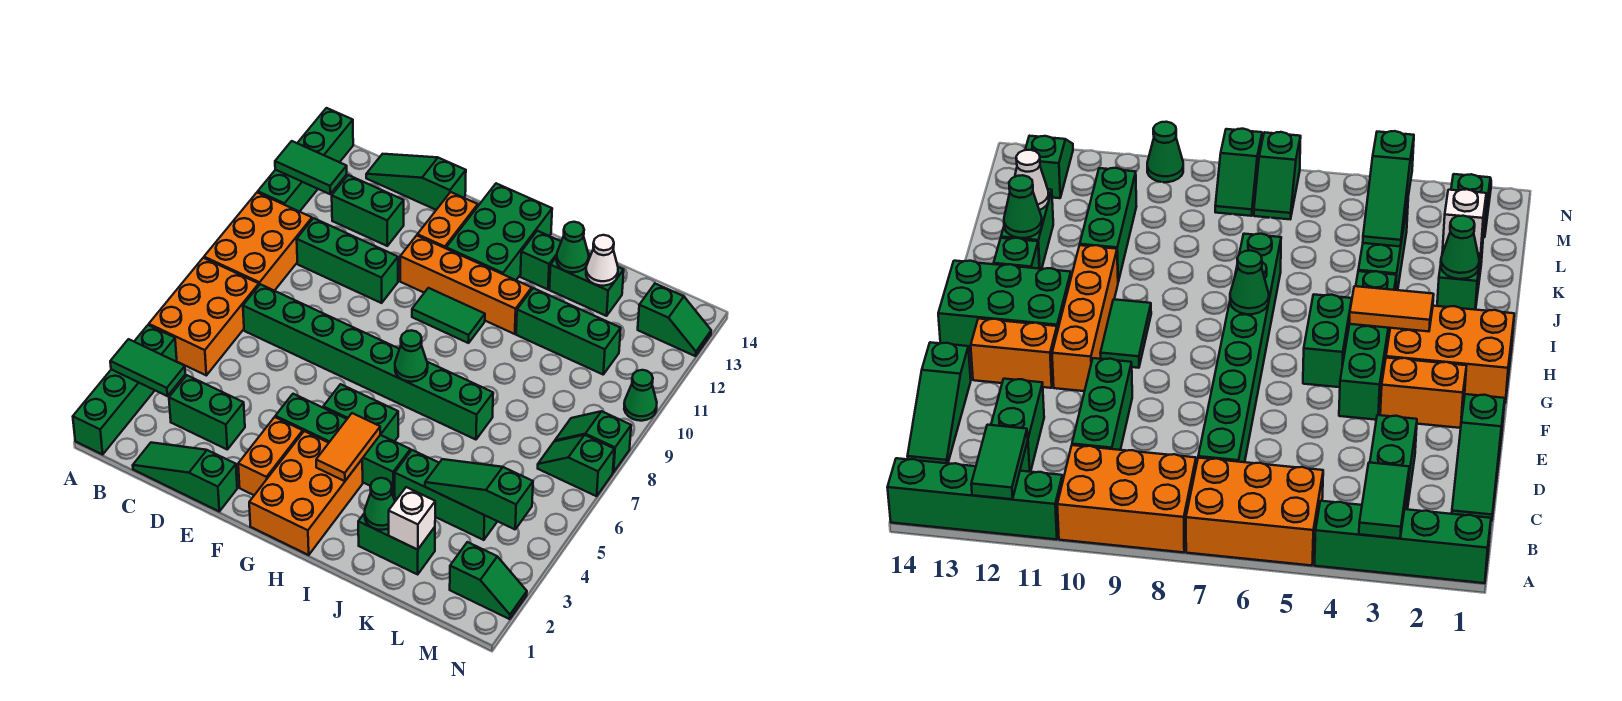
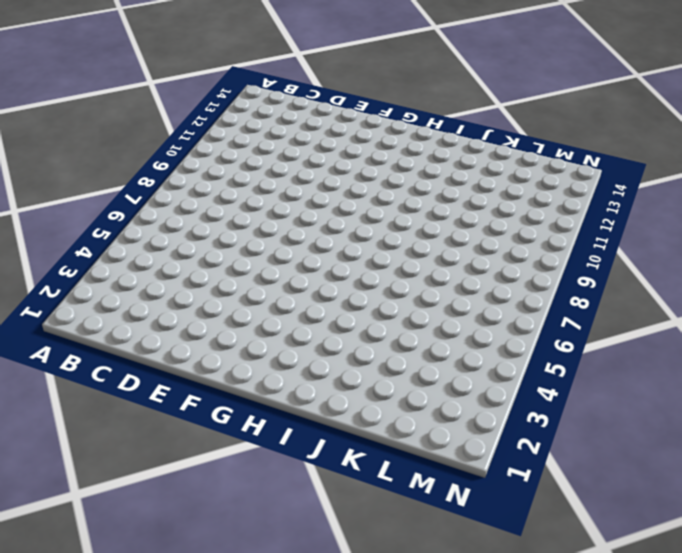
none -> green brick A1:A4 level 1
none -> orange brick A5:B7 level 1
none -> orange brick A8:B10 level 1
none -> green brick A11:A14 level 1

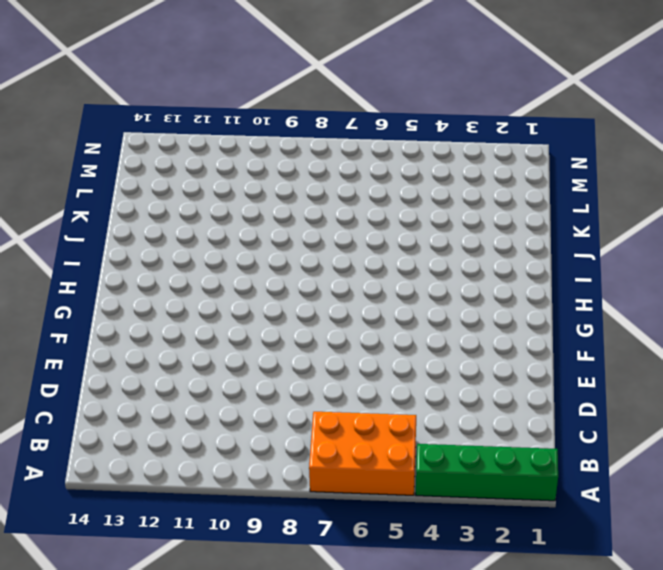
none -> orange brick A8:B10 level 1
none -> green brick A11:A14 level 1
none -> green slope C1:E1 level 1 top E
none -> green brick C3:D3 level 1

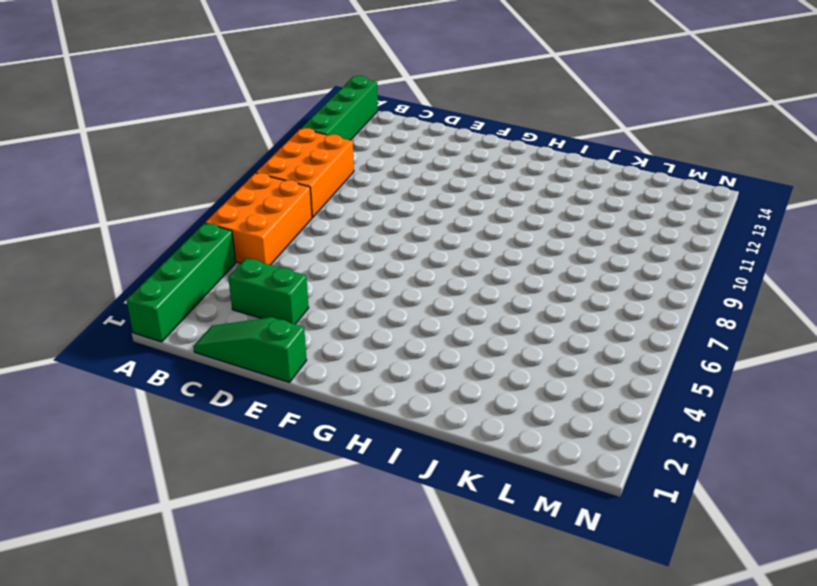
none -> green brick C7:J7 level 1
none -> green brick C10:E10 level 1
none -> green brick C12:D12 level 1
none -> green slope C14:E14 level 1 top E

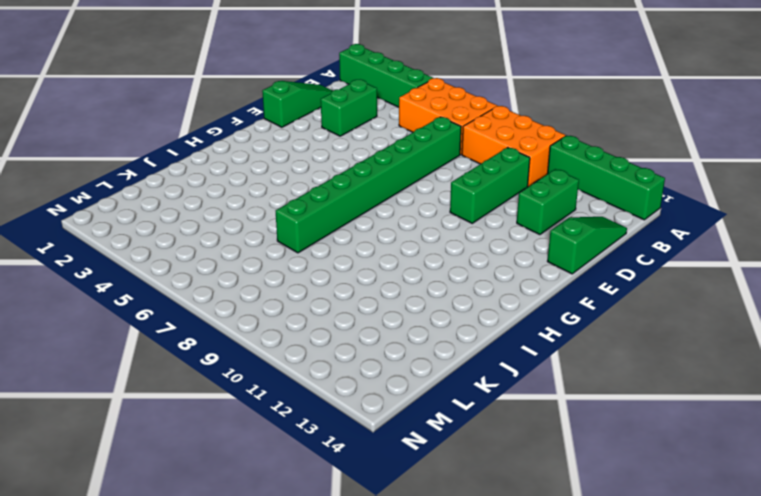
none -> orange brick F2:F3 level 1
none -> green brick F4:I4 level 1
none -> orange brick F11:I11 level 1
none -> orange brick F12:F13 level 1

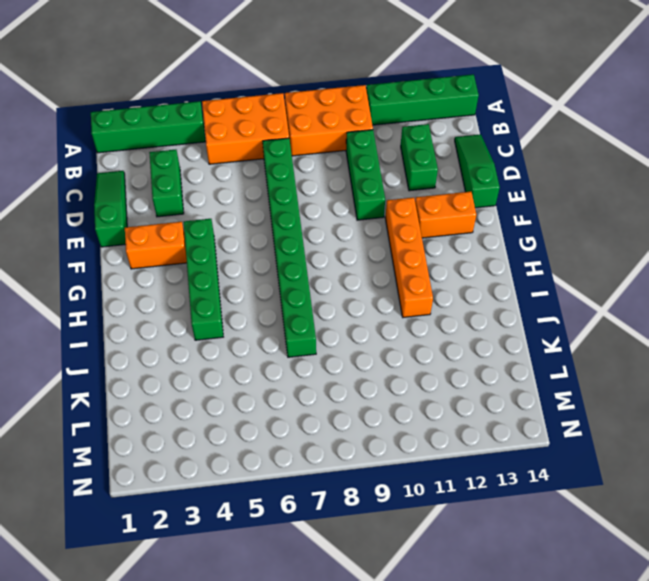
none -> orange brick G1:H3 level 1
none -> green brick G5:H5 level 1
none -> green tile G10:H10 level 1
none -> green brick G12:H14 level 1

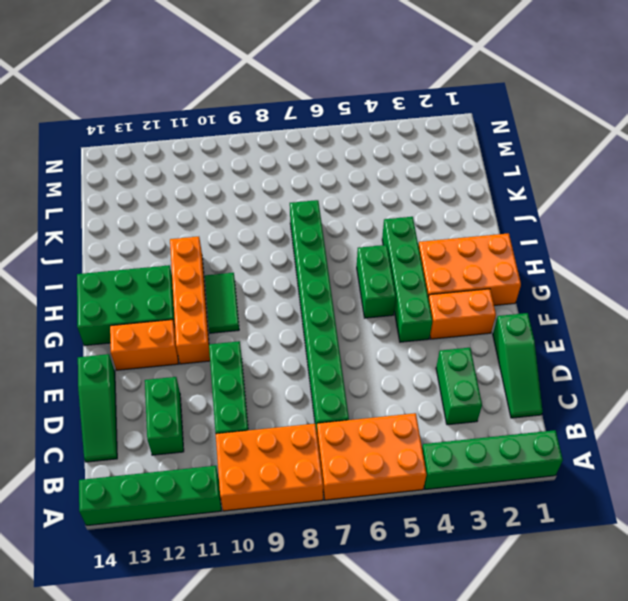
none -> green brick I13 level 1
none -> green brick J2:K2 level 1
none -> green brick J4:L4 level 1
none -> green brick J11:L11 level 1

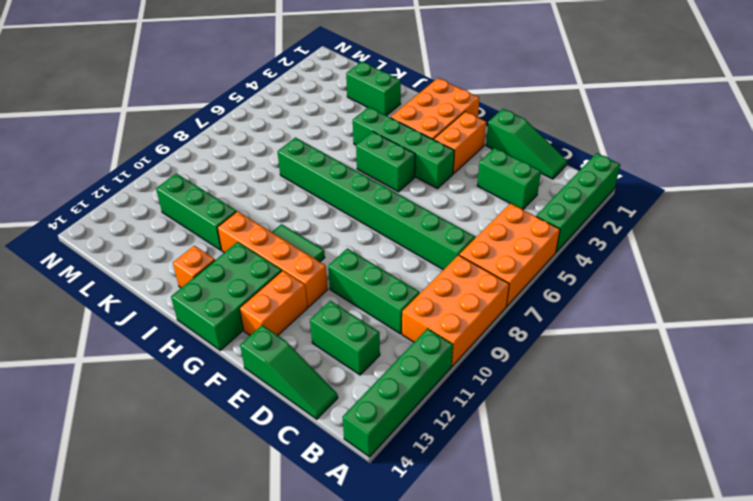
orange brick I13 level 1 -> green brick I13 level 1
none -> green brick J4:L4 level 1
none -> green brick J13:K13 level 1
none -> green slope M2:N2 level 1 top M
none -> green slope M7:N7 level 1 top N

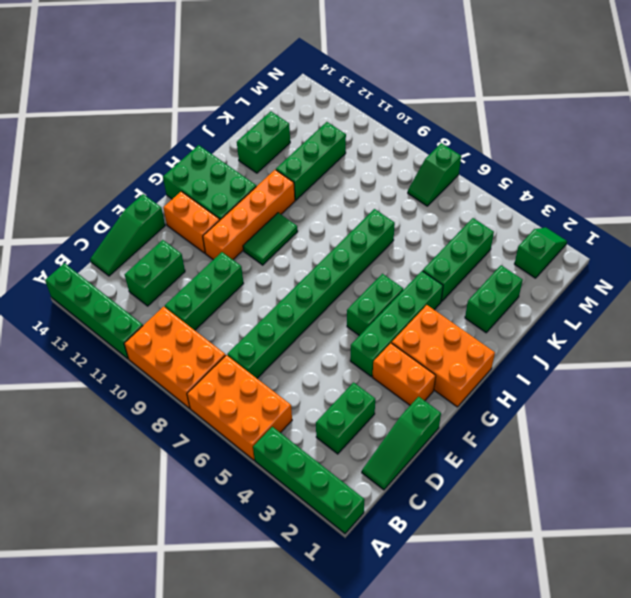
none -> green brick I13 level 1
none -> green slope M8:N8 level 1 top N
none -> green slope M13:N13 level 1 top M
none -> green cone N10 level 1

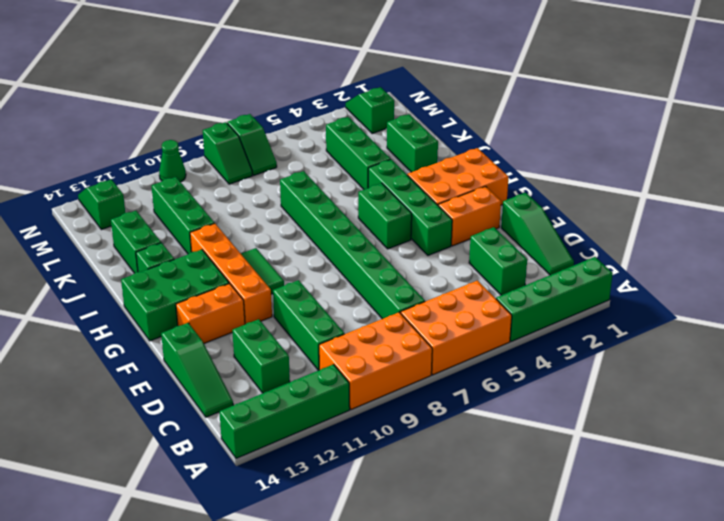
none -> green tile A3:B3 level 2
none -> green tile A12:B12 level 2
none -> orange tile H3:H4 level 2
none -> green cone H7 level 2

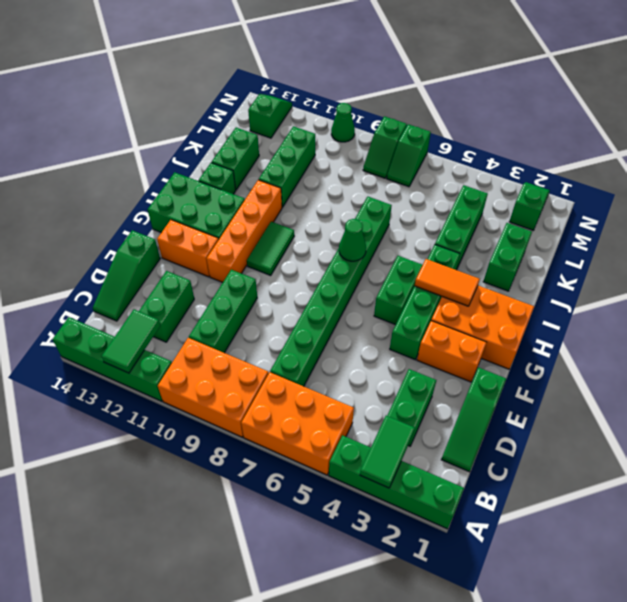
none -> green cone J2 level 2
none -> green cone J13 level 2
none -> white brick K2 level 2
none -> green slope K4:M4 level 2 top M

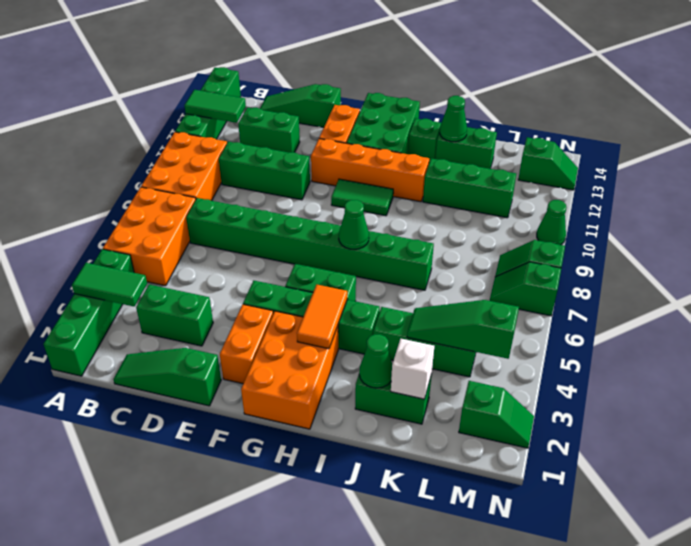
none -> white cone K13 level 2

